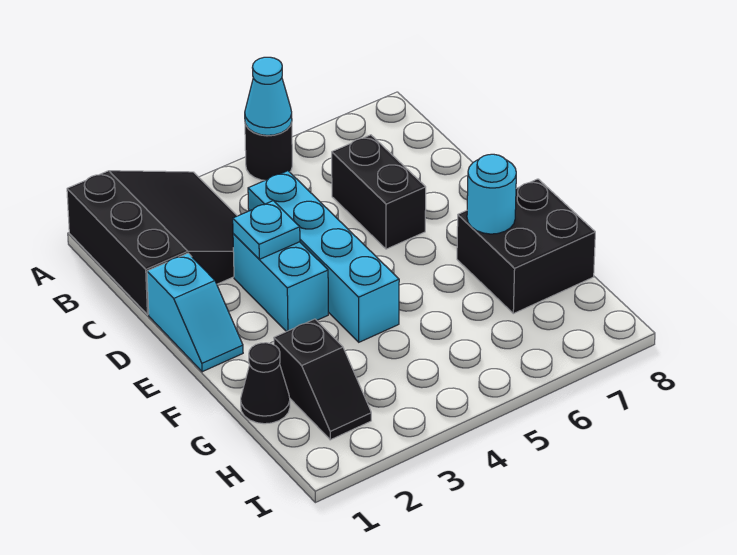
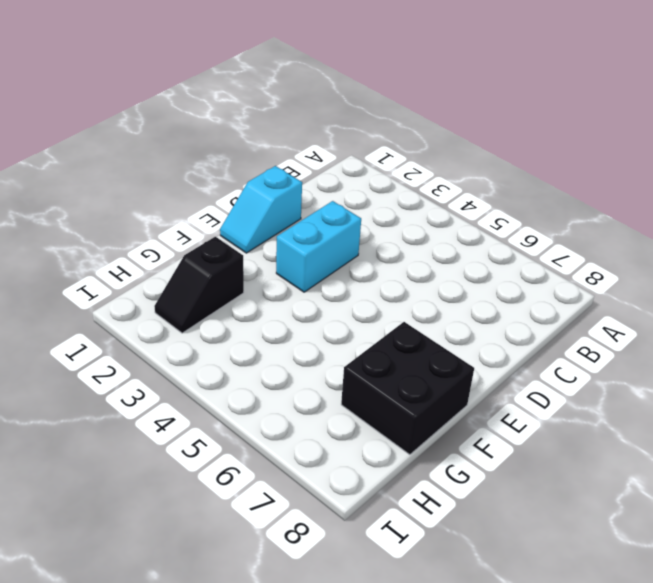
none -> black slope A1:C3 level 1 top 1
none -> black round brick A5 level 1
none -> cyan brick C4:F4 level 1

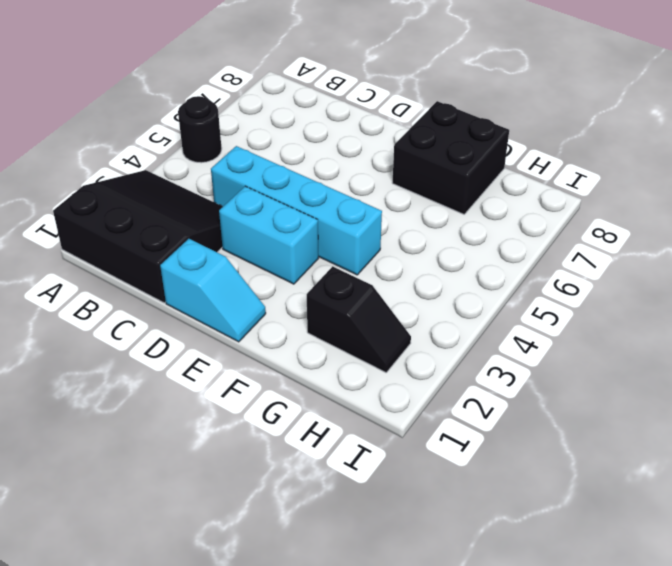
none -> black brick C6:D6 level 1
none -> black cone G1 level 1
none -> cyan cone A5 level 2

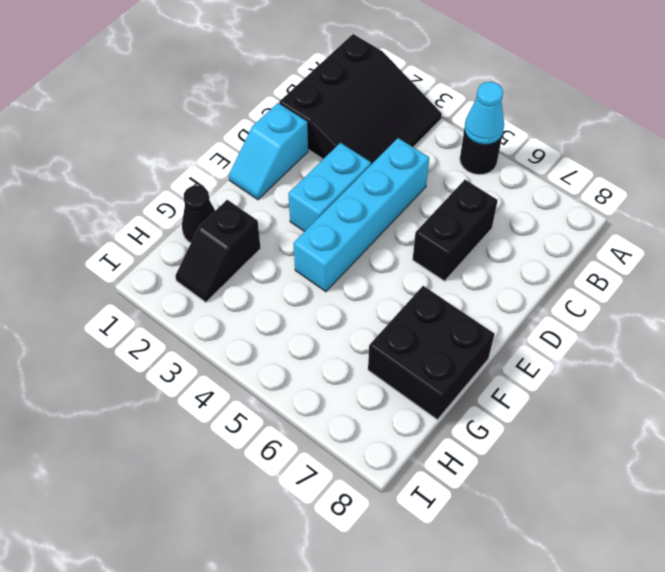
none -> cyan plate D3 level 2
none -> cyan round brick F7 level 2

